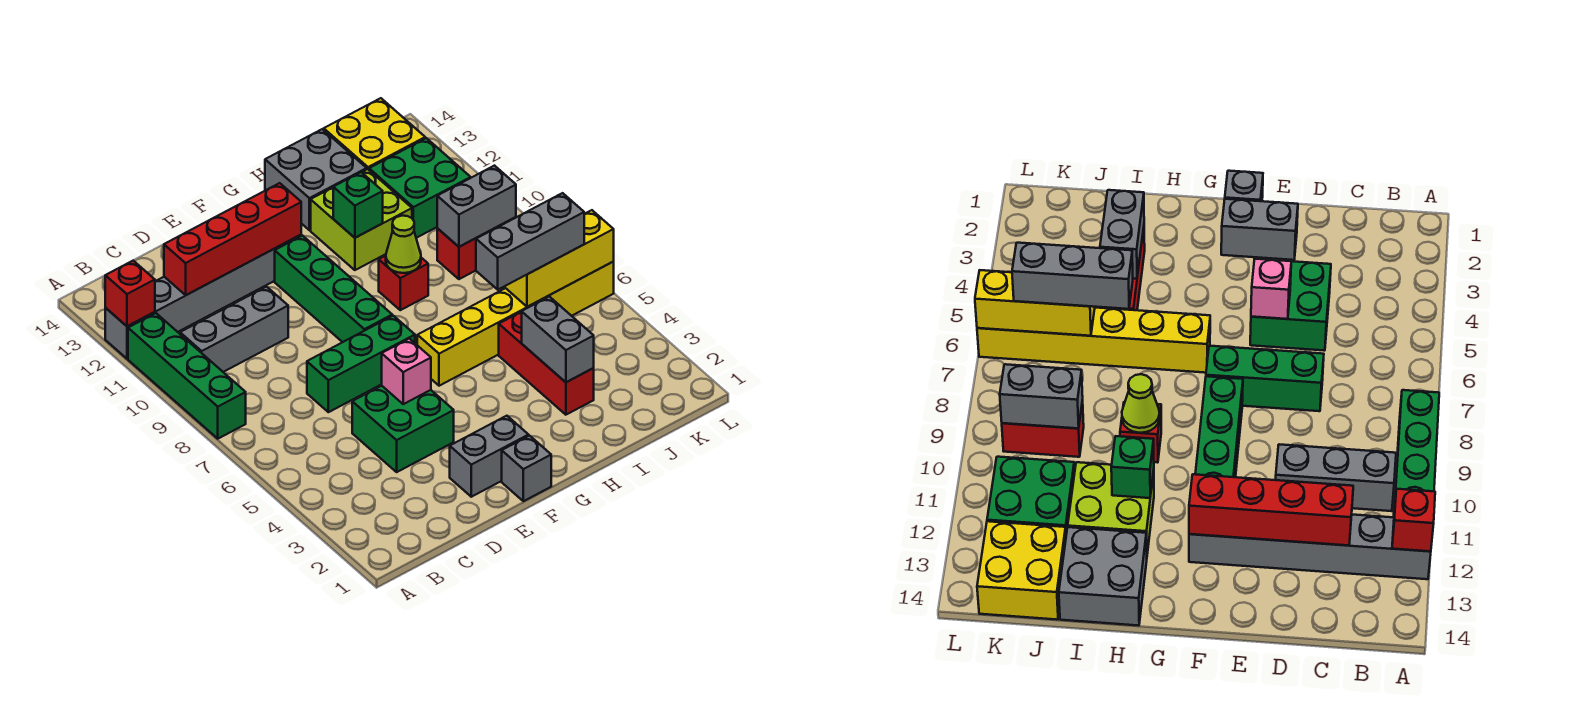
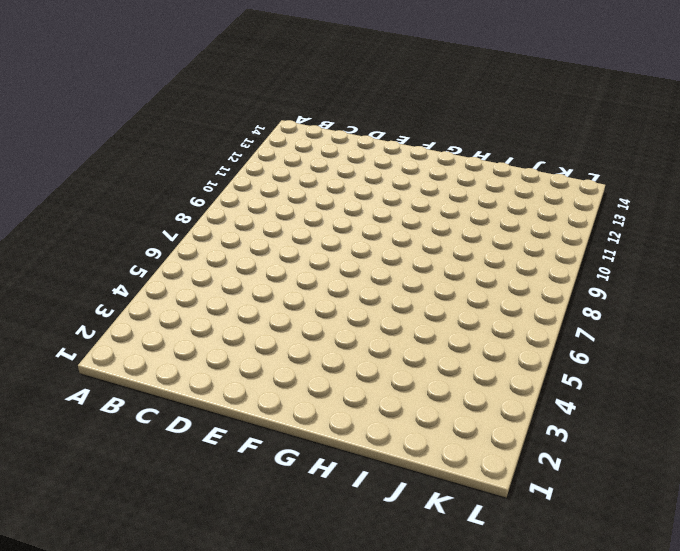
none -> green brick A8:A11 level 1
none -> grey brick A12:F12 level 1
none -> grey brick B10:D10 level 1

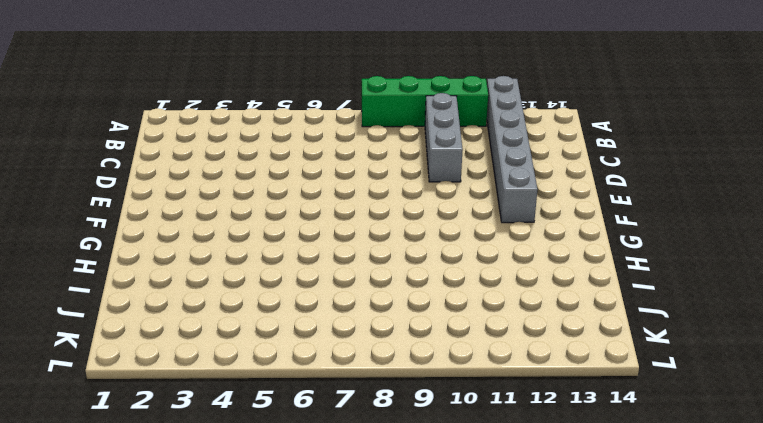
none -> green brick D4:E5 level 1
none -> green brick D7:F7 level 1
none -> grey brick E2:F2 level 1

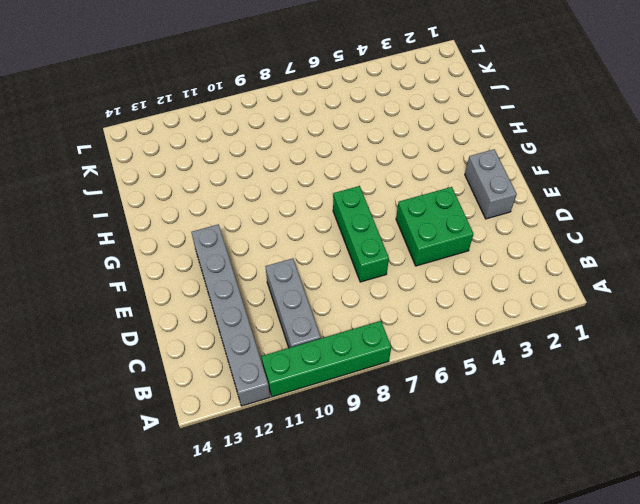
none -> grey brick F1 level 1
none -> green brick F8:F11 level 1
none -> yellow brick G6:L6 level 1

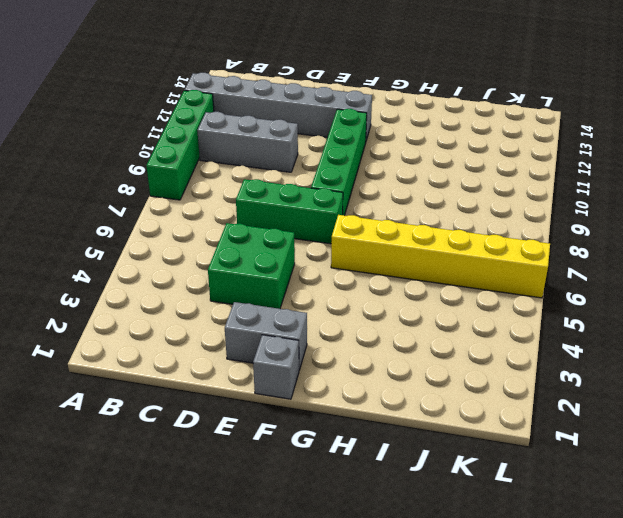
none -> red brick H9 level 1
none -> lime brick H11:I12 level 1
none -> grey brick H13:I14 level 1

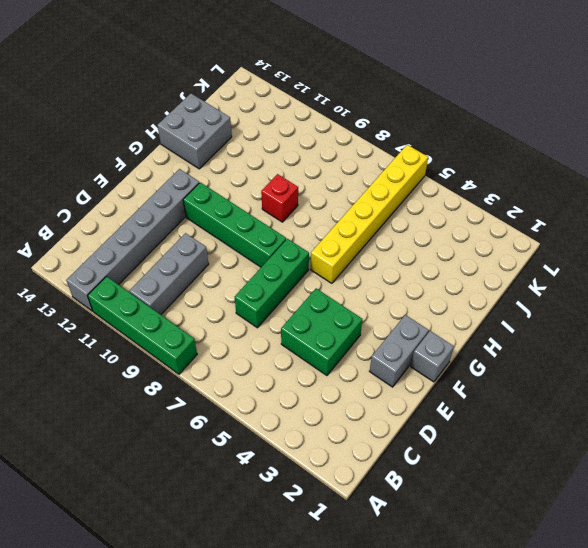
none -> lime brick H11:I12 level 1
none -> red brick I3:I5 level 1
none -> red brick J9:K9 level 1

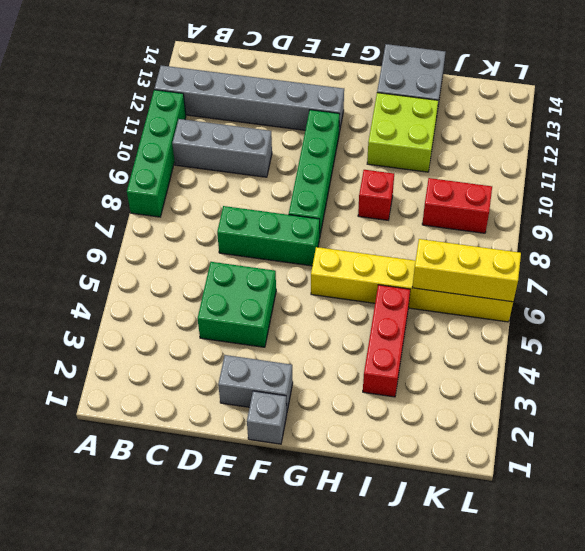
none -> green brick J11:K12 level 1
none -> yellow brick J13:K14 level 1
none -> red brick A12 level 2

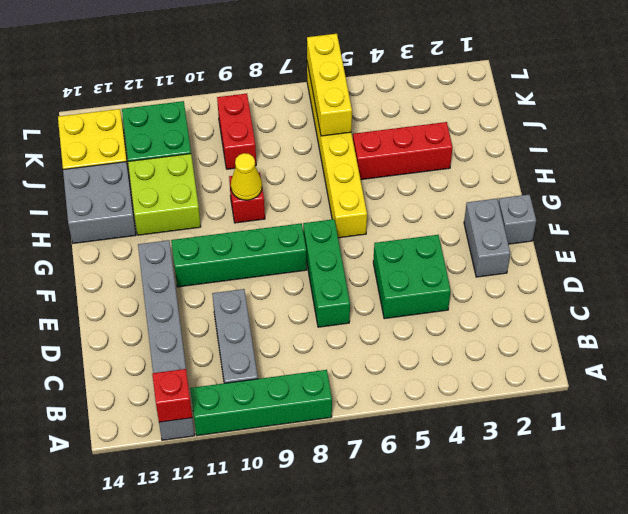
yellow cone H9 level 2 -> lime cone H9 level 2
none -> red brick C12:F12 level 2
none -> pink brick E5 level 2
none -> green brick H11 level 2

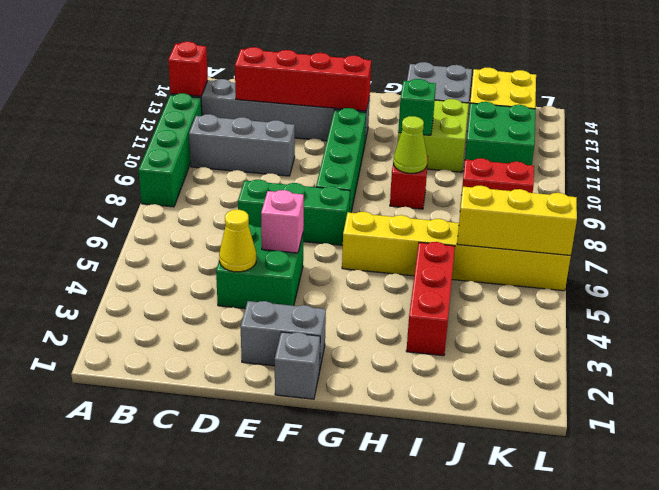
yellow cone D4 level 2 -> none
none -> grey brick I3:I4 level 2
none -> grey brick J9:K9 level 2
none -> grey brick I6:K6 level 3

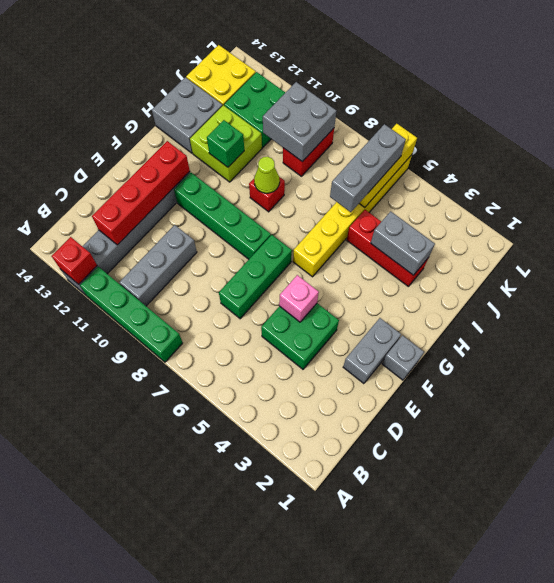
grey brick J9:K10 level 2 -> grey brick J9:K9 level 2

